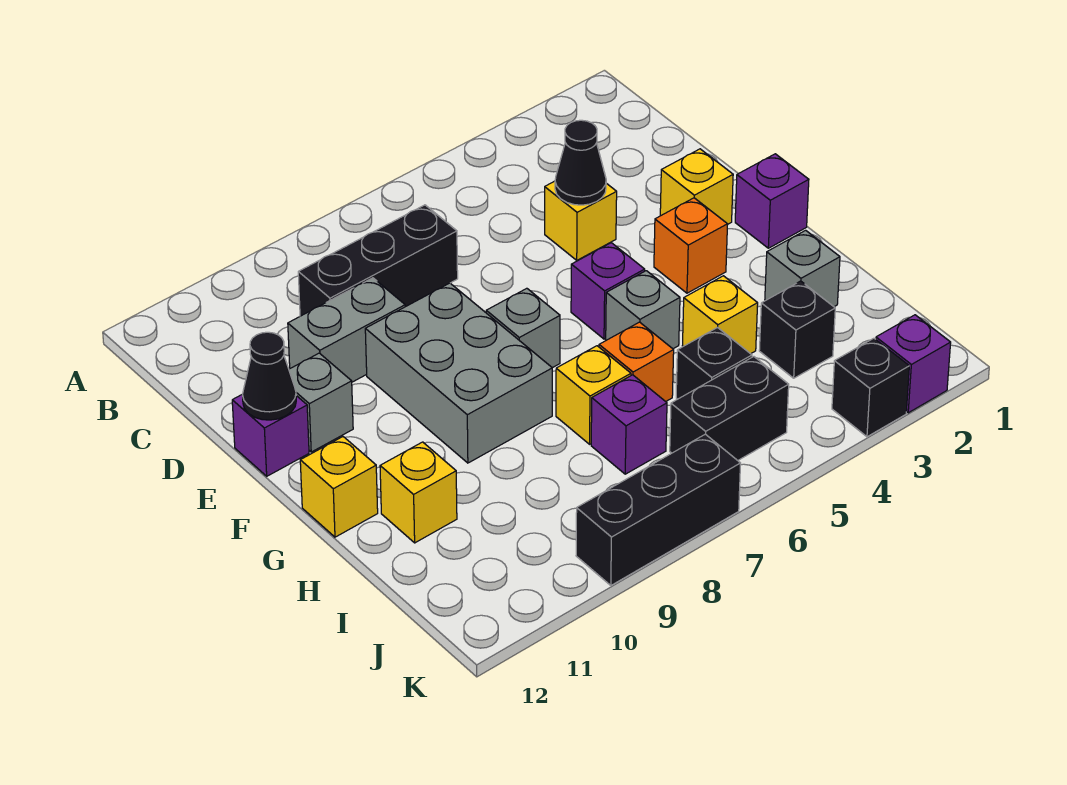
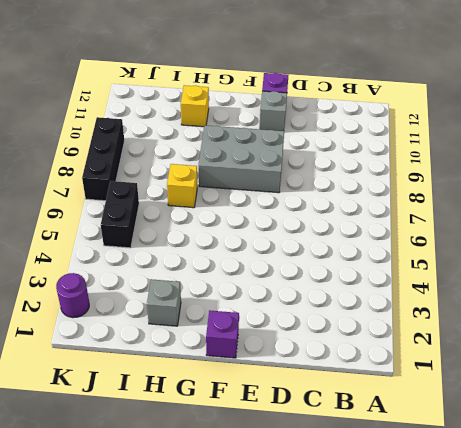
purple round brick K2 level 1 -> purple brick K2 level 1
none -> black brick C7:C9 level 1
none -> yellow brick D4 level 1
none -> grey brick D9:D10 level 1

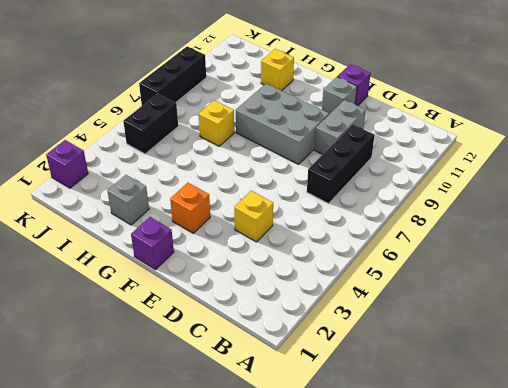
none -> yellow brick E2 level 1
none -> purple brick F5 level 1
none -> grey brick F7 level 1

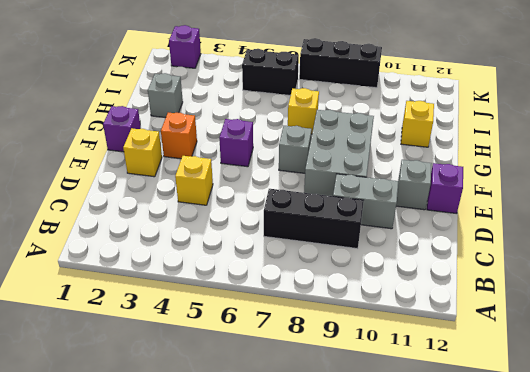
none -> grey brick G5 level 1
none -> yellow brick G12 level 1
none -> yellow brick H4 level 1

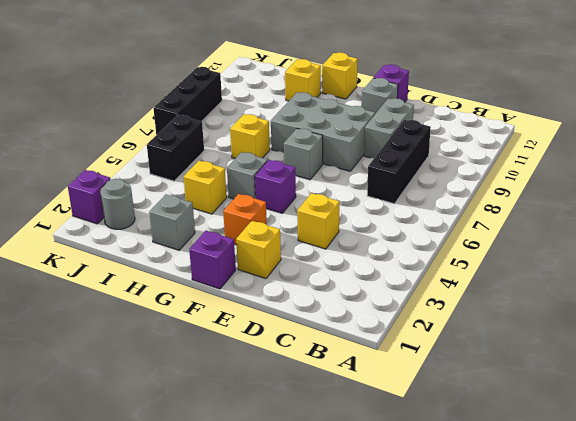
grey round brick J2 level 1 -> none
none -> orange brick H6 level 1
none -> black brick I3 level 1
none -> black brick I5 level 1

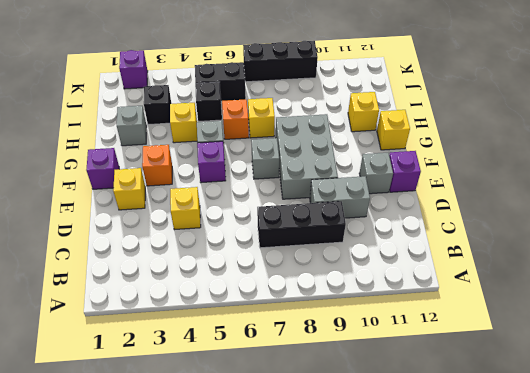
none -> purple brick I7 level 1
none -> black brick K3 level 1
none -> black cone D4 level 2

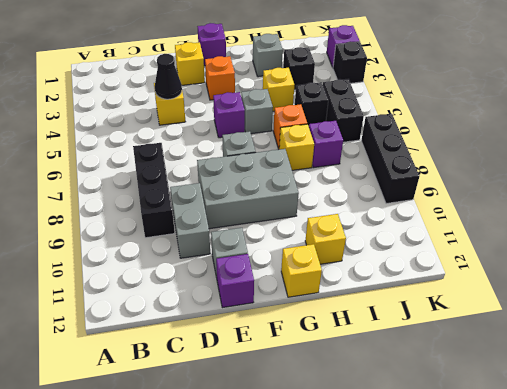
none -> black cone E12 level 2

